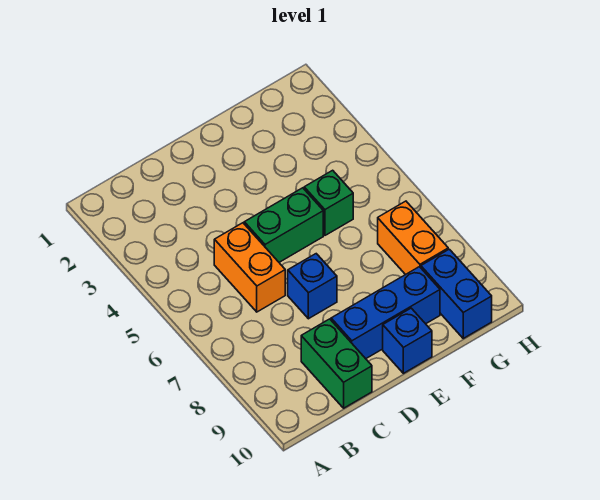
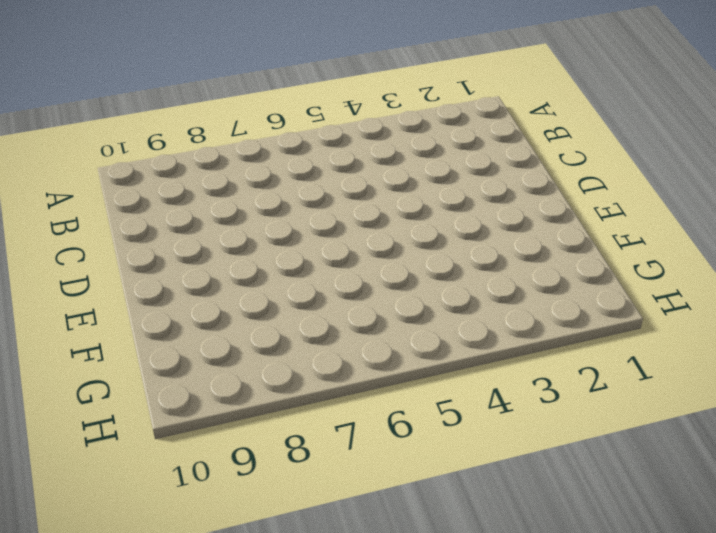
none -> orange brick C5:C6 level 1
none -> green brick C9:C10 level 1

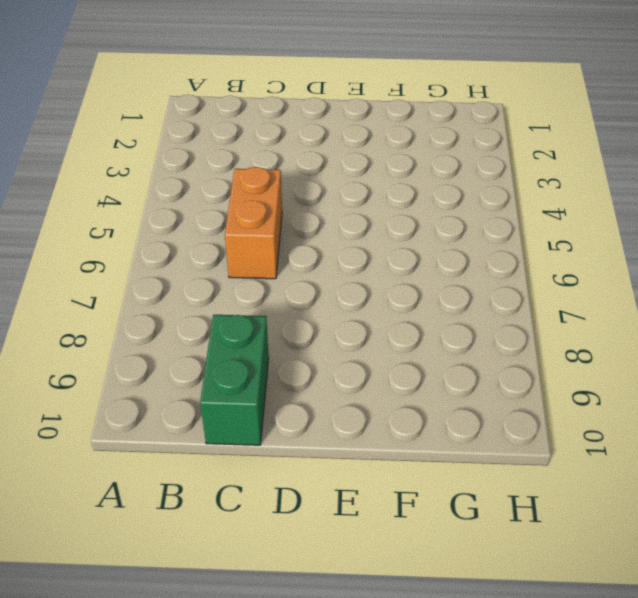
none -> green brick D5:E5 level 1
none -> blue brick D7 level 1

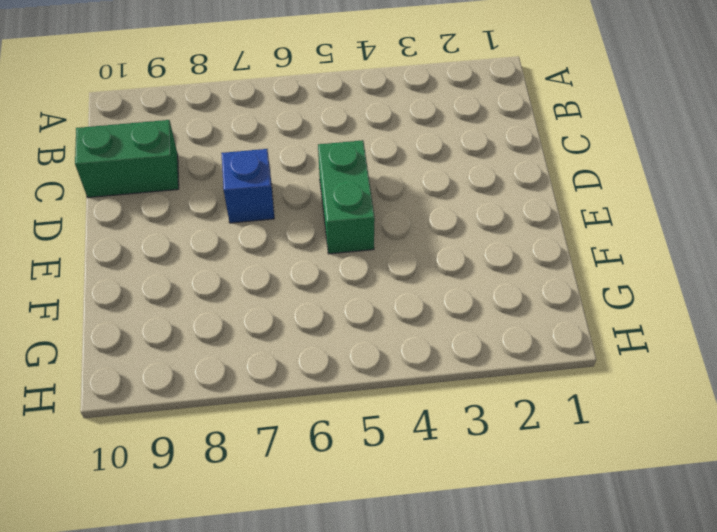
none -> orange brick C5:C6 level 1
none -> blue brick D9:F9 level 1

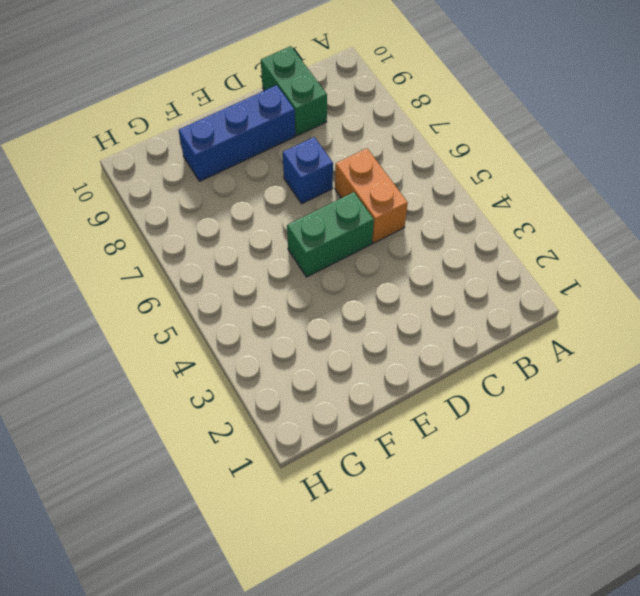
none -> blue brick E10 level 1
none -> green brick F5 level 1

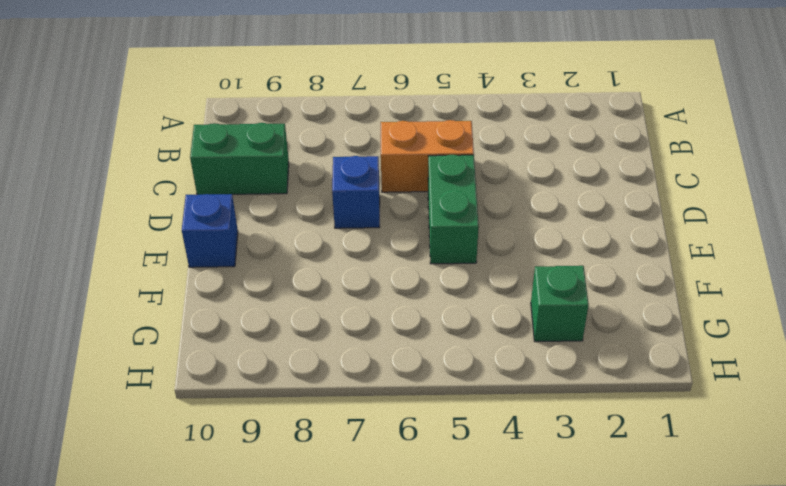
green brick G3 level 1 -> green brick F5 level 1
none -> blue brick D9:F9 level 1
none -> orange brick G7:G8 level 1

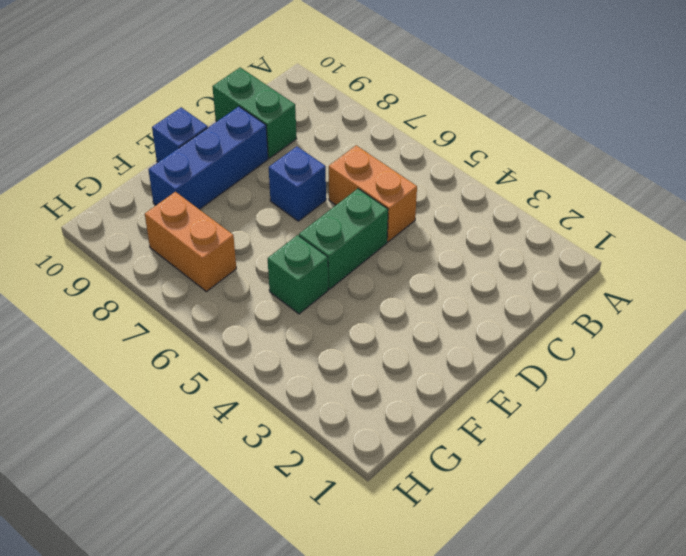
none -> blue brick G9:G10 level 1

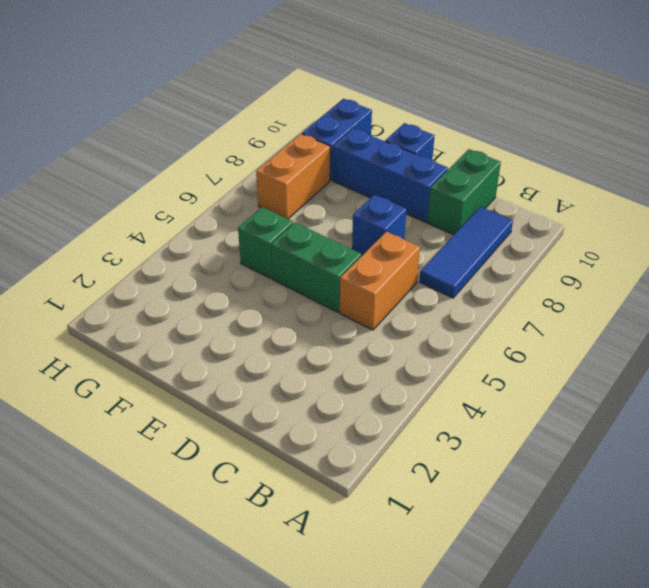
blue tile B7:B9 level 1 -> none

